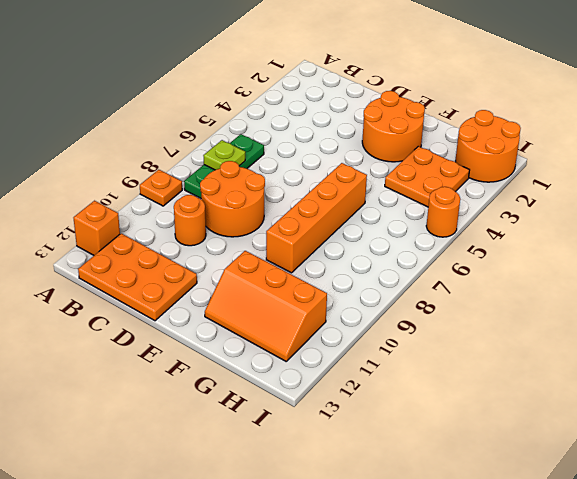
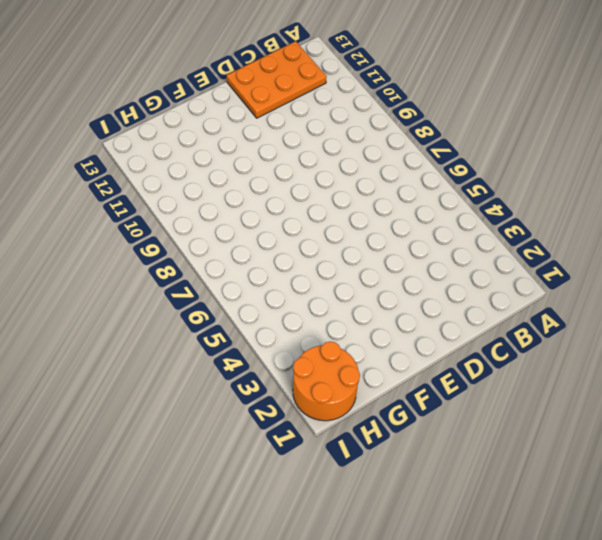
none -> orange plate A9 level 1
none -> orange brick A12 level 1
none -> green plate B6:B8 level 1

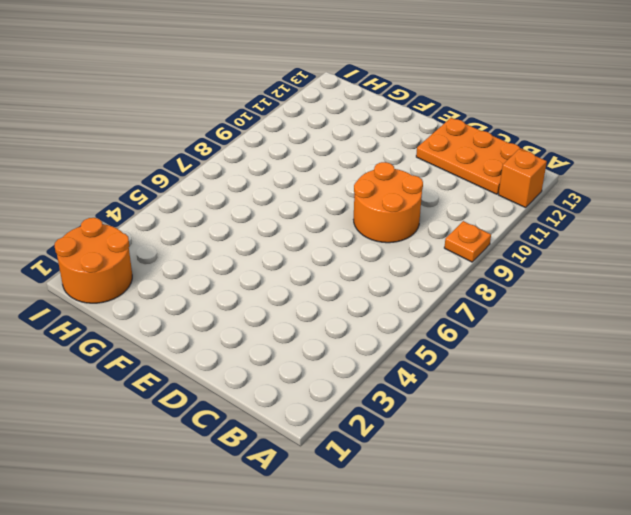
none -> green plate B6:B8 level 1
none -> orange round brick C10 level 1
none -> orange round brick E2:F3 level 1

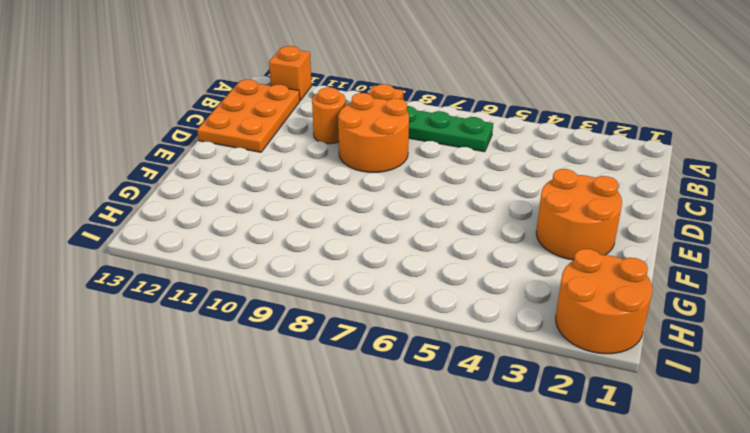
none -> orange brick F6:F9 level 1
none -> orange slope F11:H12 level 1 top 11
none -> orange plate G3:H4 level 1

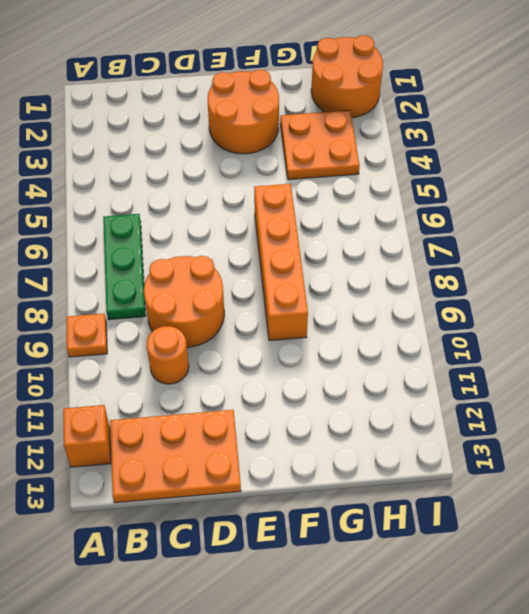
none -> orange slope F11:H12 level 1 top 11
none -> orange round brick I5 level 1
none -> lime plate B7 level 2

